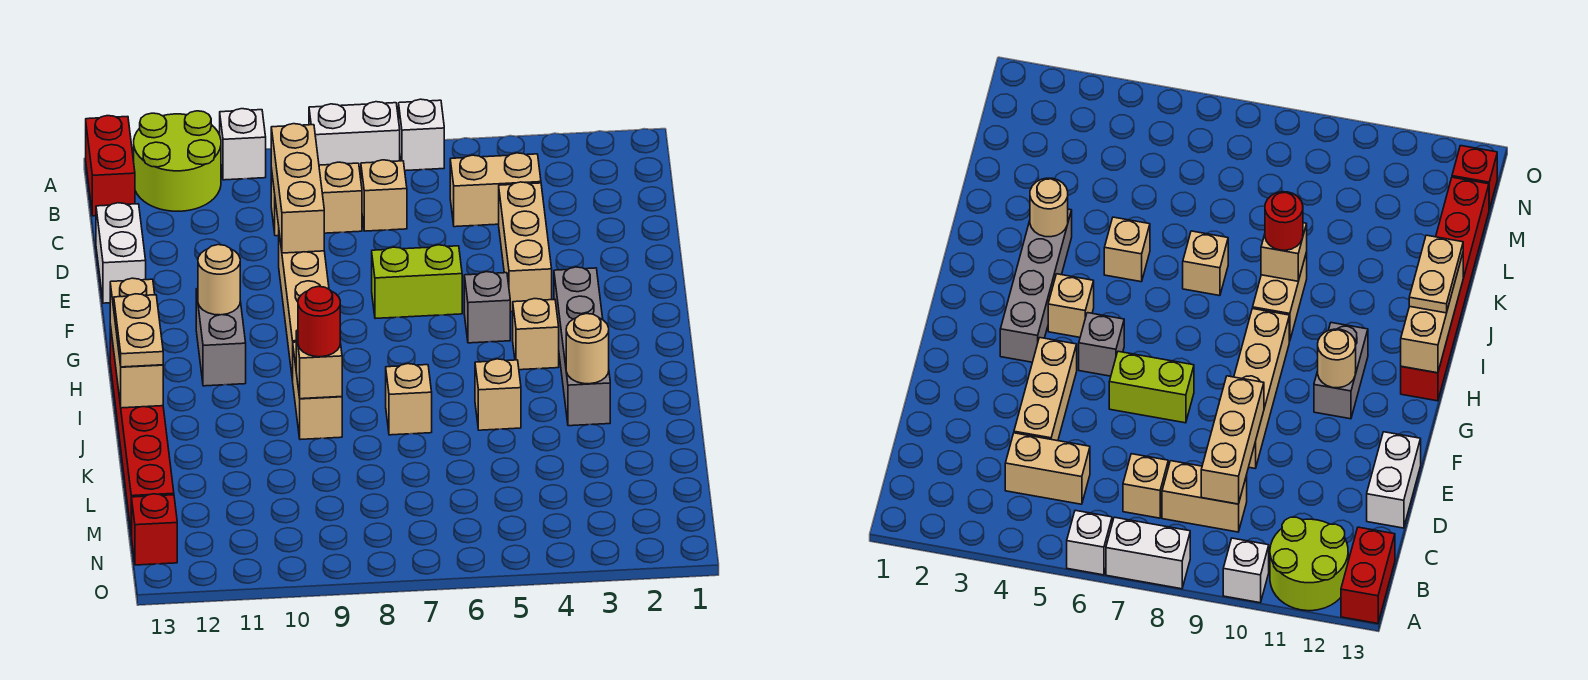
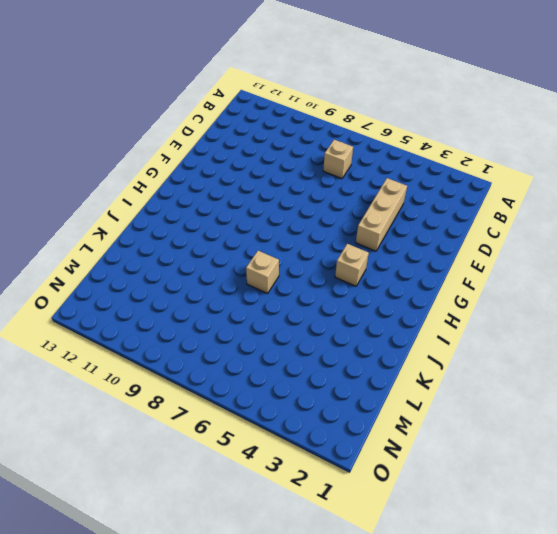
none -> white brick A6 level 1
none -> white brick A7:A8 level 1
none -> white brick A10 level 1

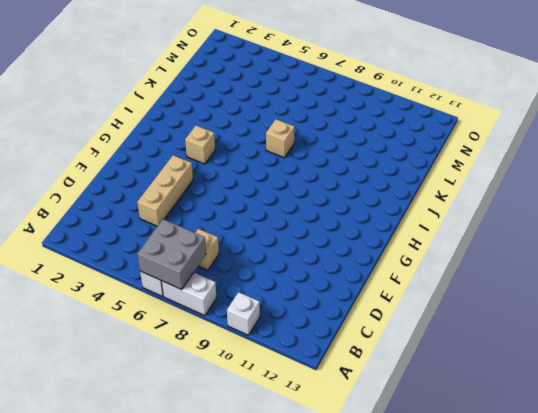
grey brick A6:B7 level 2 -> none
none -> lime round brick A11:B12 level 1
none -> red brick A13:B13 level 1
none -> tan brick C4:C5 level 1

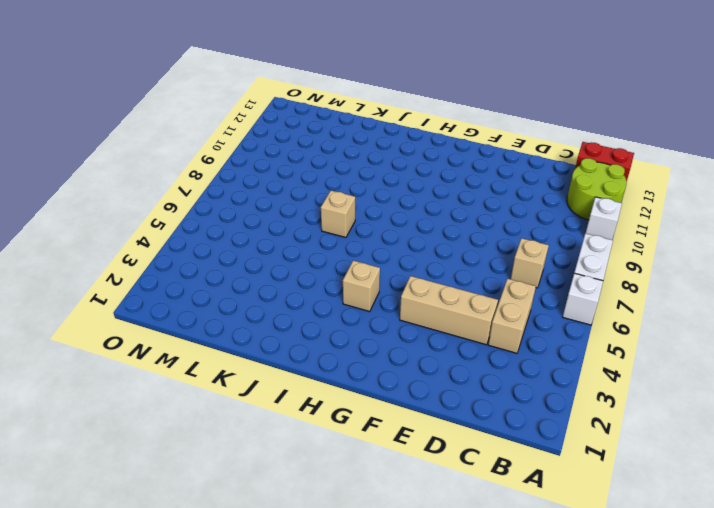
none -> tan brick C8:C9 level 1
none -> white brick D13:E13 level 1
none -> tan brick E9:H9 level 1

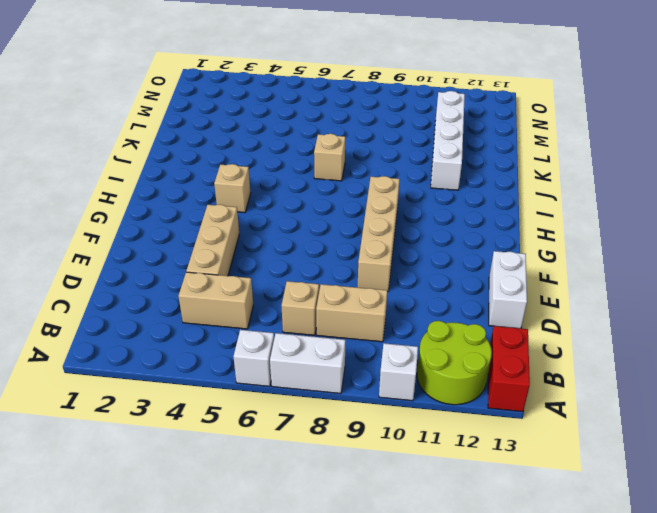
white brick J11:M11 level 1 -> none
none -> lime brick F6:F7 level 1
none -> grey brick G3:J3 level 1
none -> grey brick G5 level 1

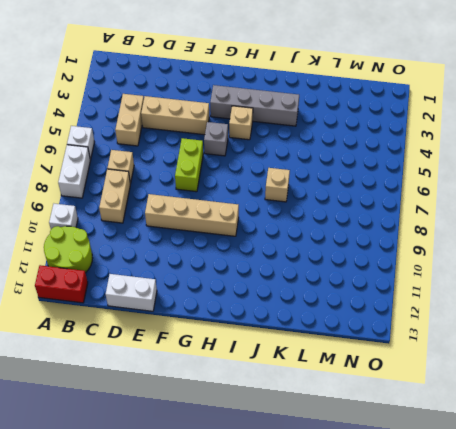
none -> grey brick G11:H11 level 1
none -> red brick H13:M13 level 1
none -> tan brick I9:J9 level 1

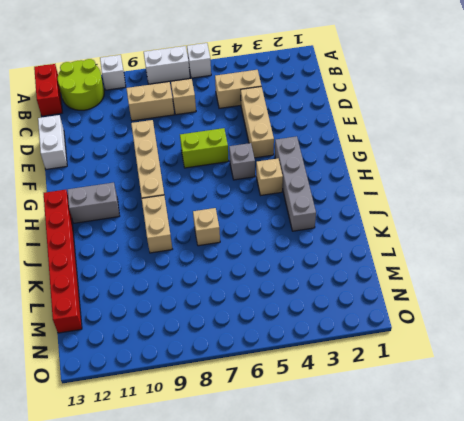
grey brick H11:H12 level 1 -> grey brick G11:H11 level 1
none -> tan brick J5 level 1
none -> red brick N13 level 1
none -> tan brick C9:E9 level 2

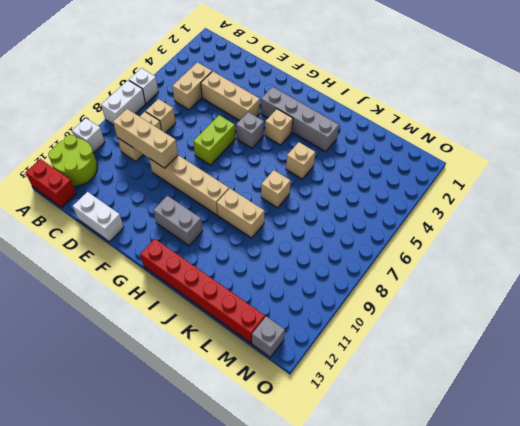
grey brick N13 level 1 -> red brick N13 level 1
none -> tan round brick G11 level 2
none -> tan brick H13:J13 level 2
none -> tan round brick J3 level 2

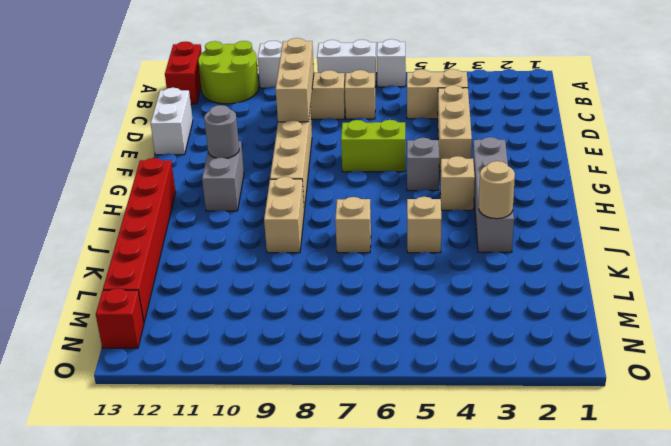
grey round brick G11 level 2 -> tan round brick G11 level 2
none -> tan brick H13:J13 level 2
none -> tan brick J9 level 2
none -> tan plate I13:J13 level 3

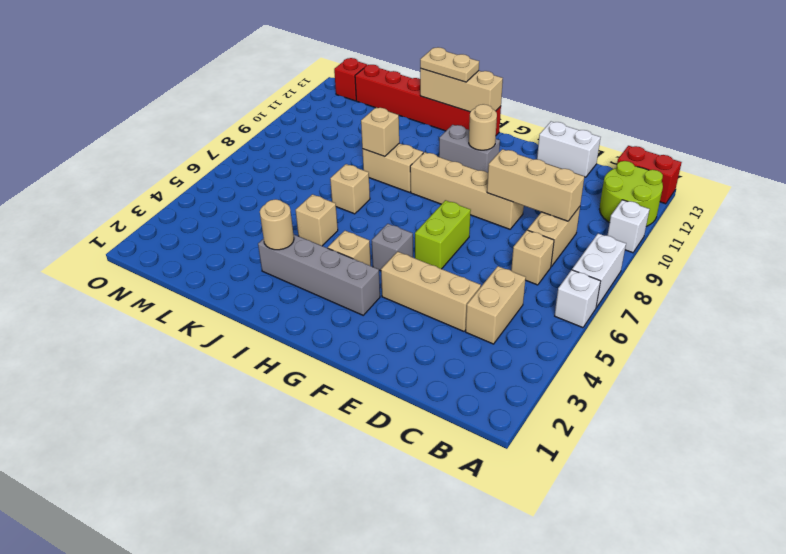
none -> red round brick J9 level 3

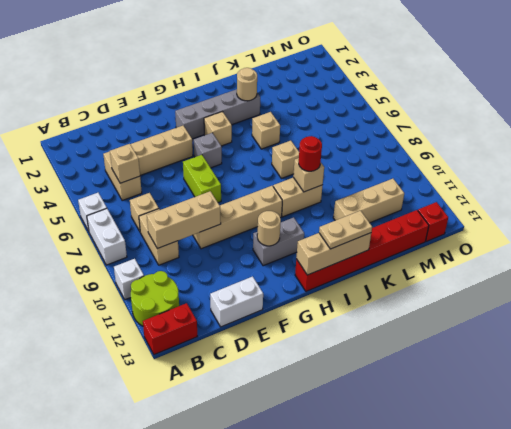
tan brick C5 level 2 -> none
tan brick K11:M11 level 1 -> none

